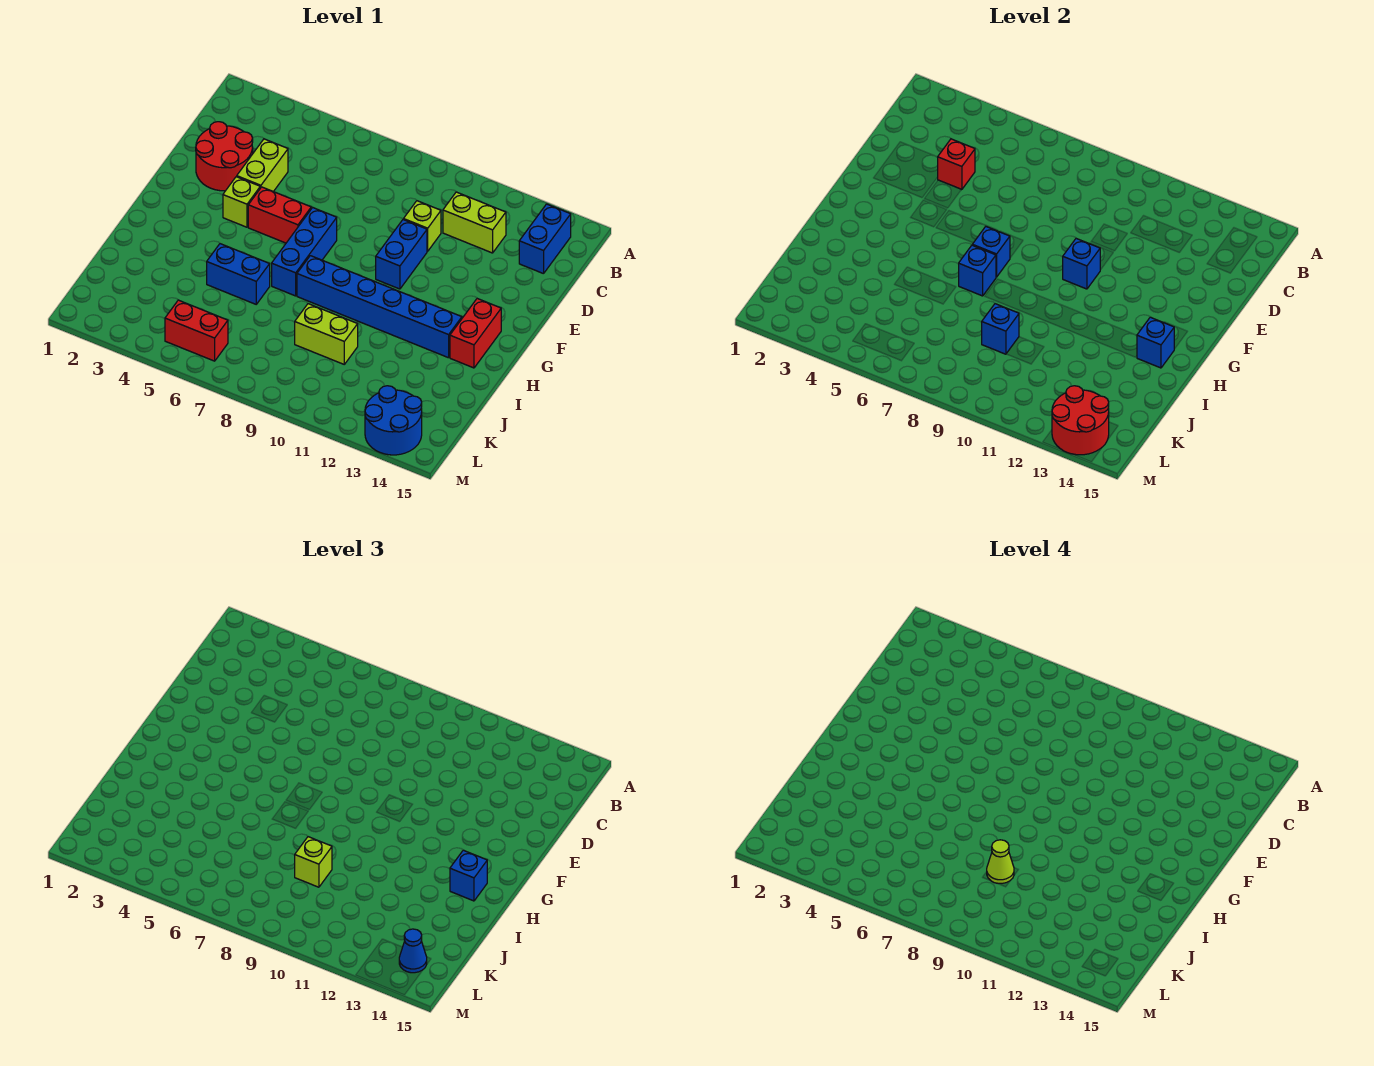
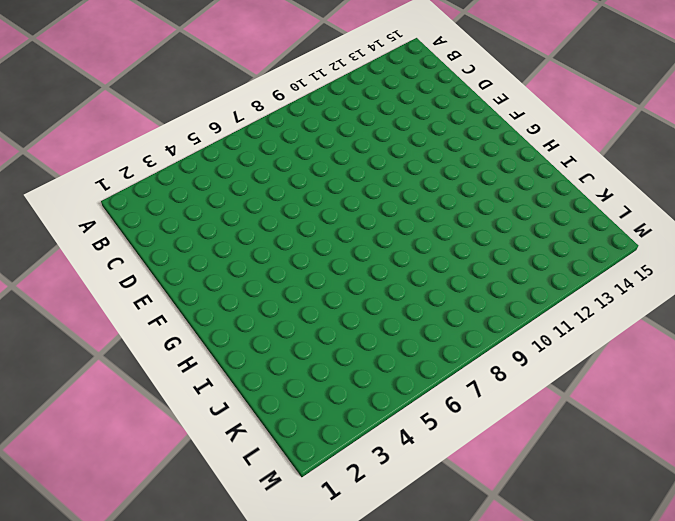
none -> blue brick B14:C14 level 1
none -> lime brick C11:C12 level 1
none -> red round brick D2:E3 level 1

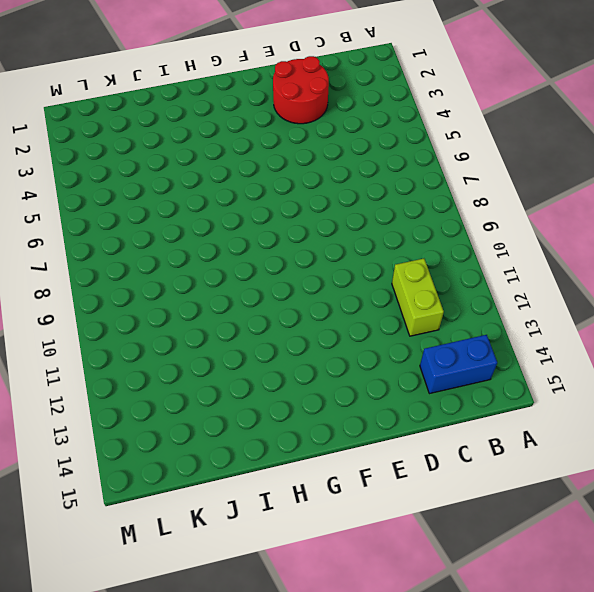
none -> lime brick D4:E4 level 1
none -> lime brick D10 level 1
none -> blue brick E10:F10 level 1

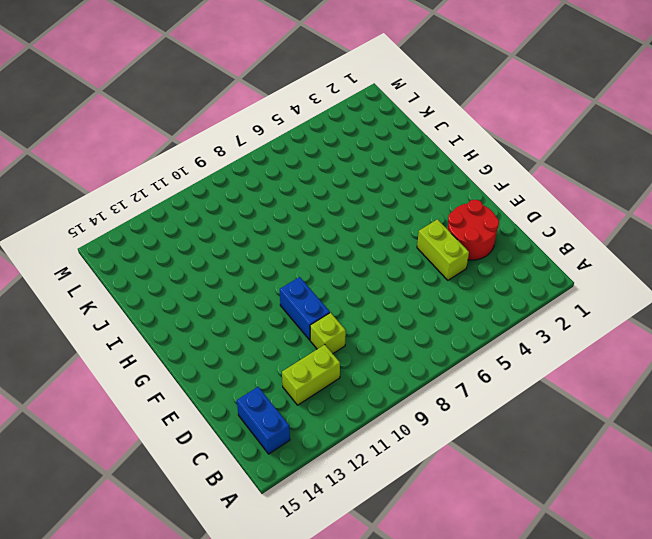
none -> lime brick F4 level 1
none -> red brick F5:F6 level 1
none -> blue brick F7:H7 level 1

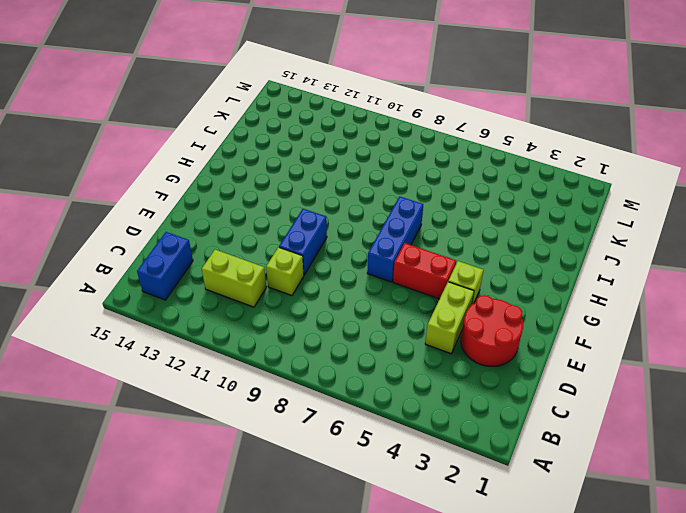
none -> red brick G14:H14 level 1
none -> blue brick H8:H13 level 1
none -> blue brick I5:I6 level 1

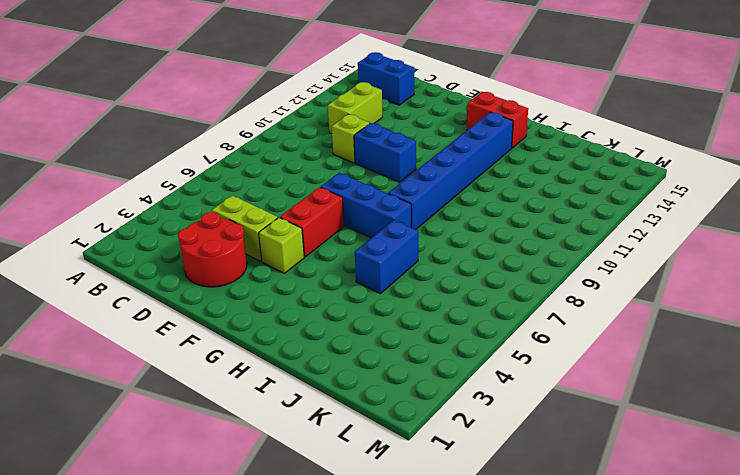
none -> lime brick J9:J10 level 1
none -> red brick L5:L6 level 1
none -> blue round brick L13:M14 level 1

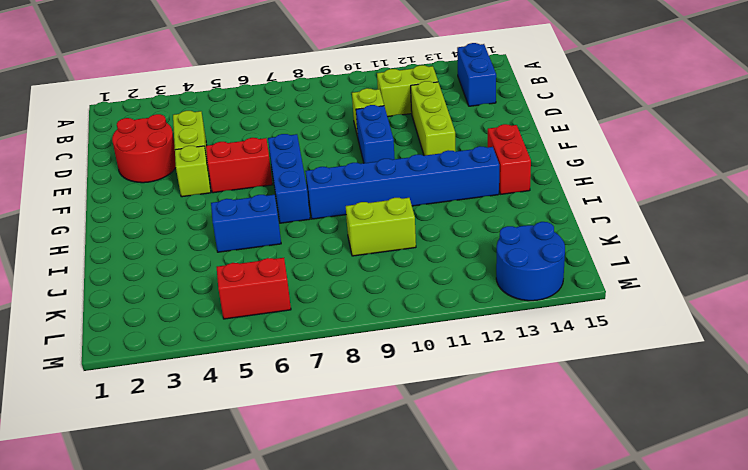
lime brick D12:F12 level 1 -> none
none -> red brick D4 level 2
none -> blue brick F10 level 2
none -> blue brick G7 level 2

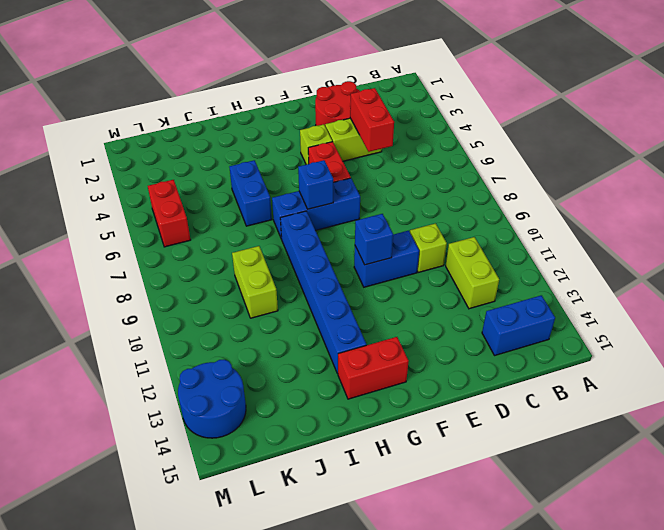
red brick D4:D5 level 2 -> red brick D4 level 2
none -> blue brick H7 level 2
none -> blue brick H14 level 2
none -> blue brick J9 level 2

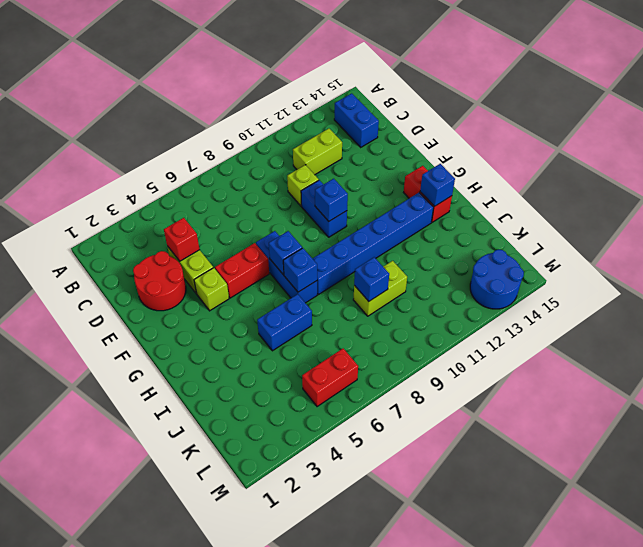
none -> red round brick L13:M14 level 2
none -> blue brick H14 level 3
none -> lime brick J9 level 3

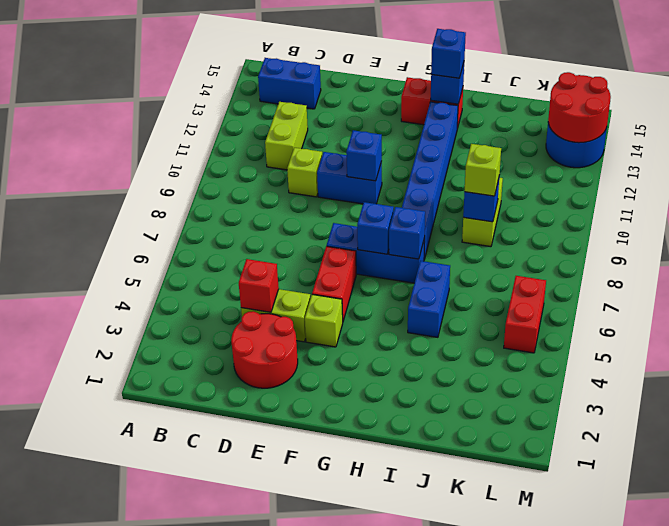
none -> blue cone L14 level 3
none -> lime cone J9 level 4

